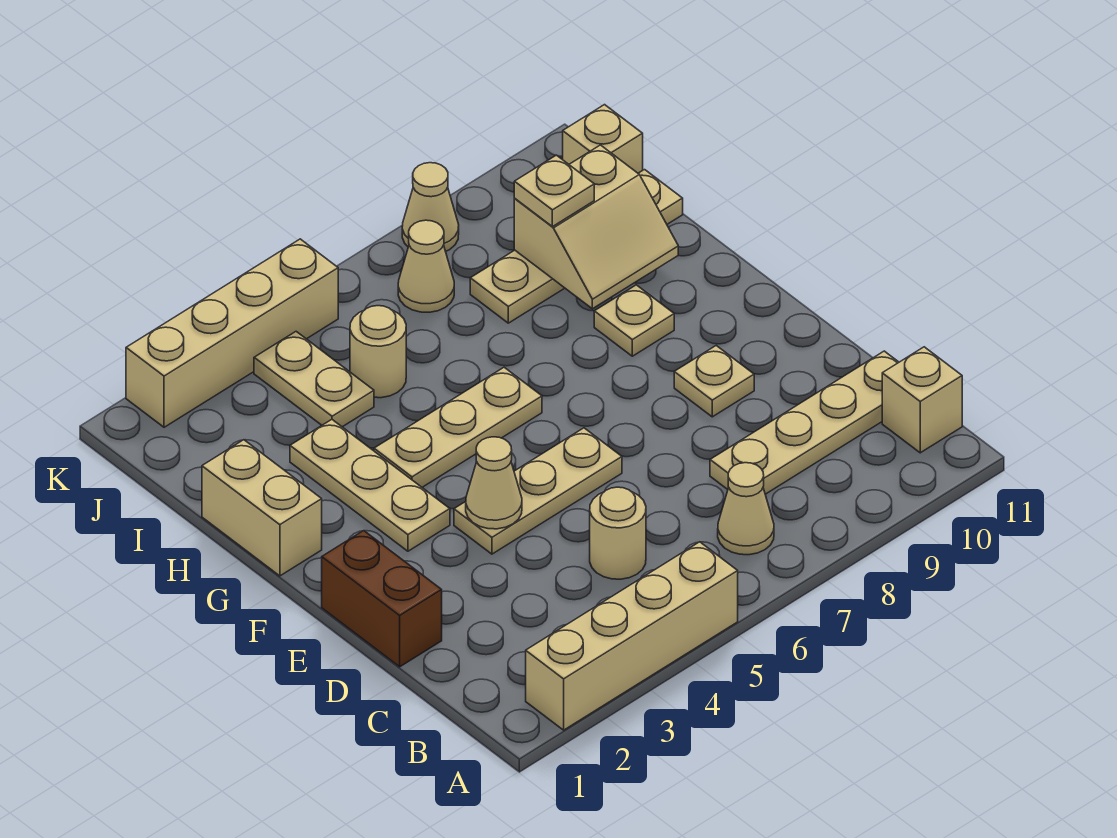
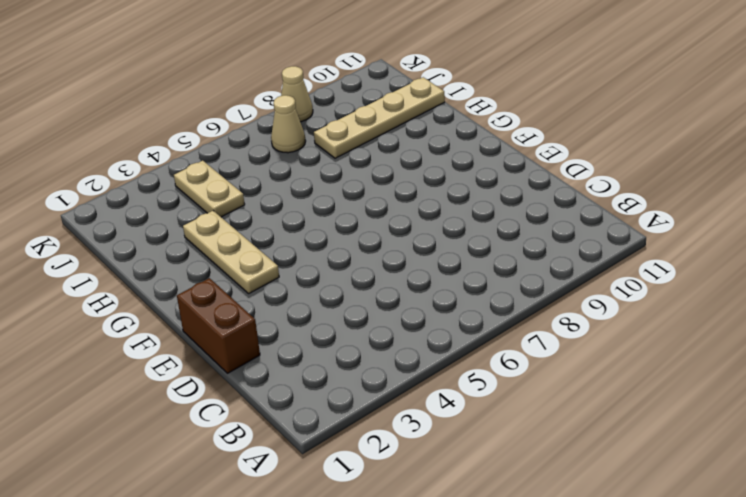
none -> tan brick A2:A5 level 1
none -> tan cone B7 level 1
none -> tan brick B11 level 1

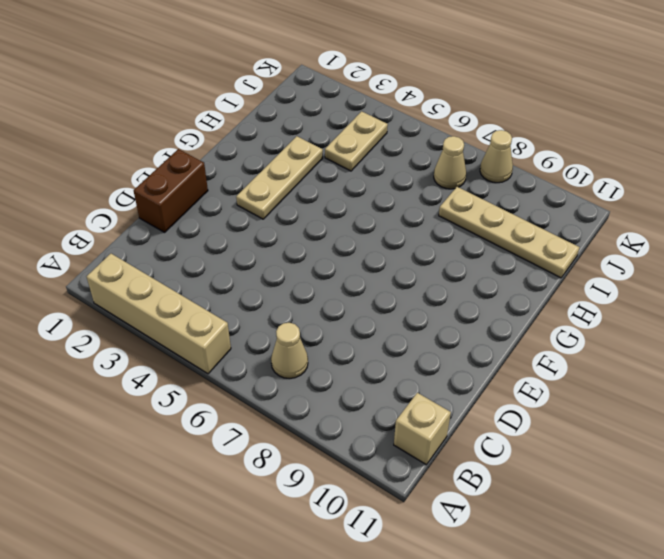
none -> tan round brick C5 level 1
none -> tan plate C8:C11 level 1
none -> tan plate E4:E6 level 1

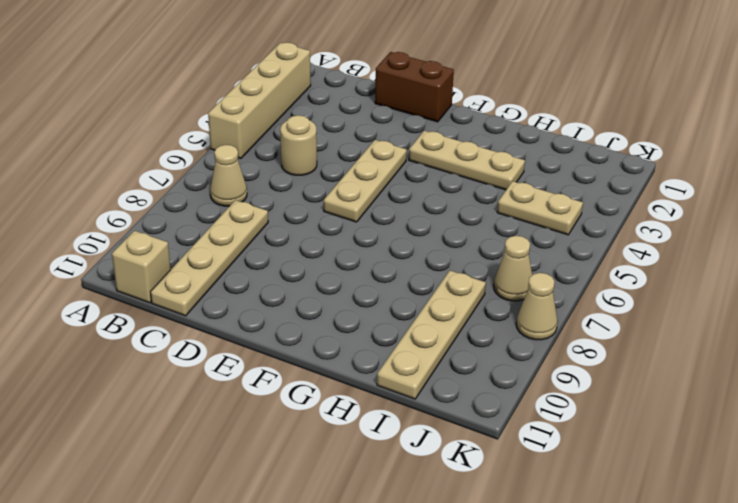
none -> tan plate E9 level 1
none -> tan brick G1:H1 level 1
none -> tan plate G4:G6 level 1

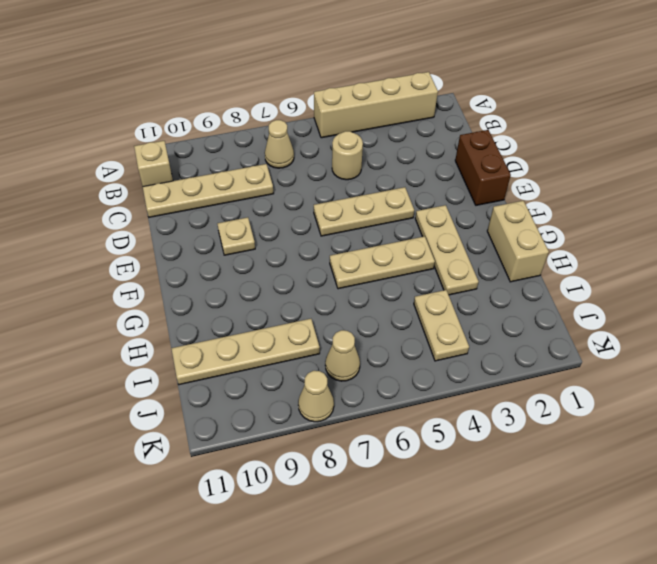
none -> tan plate G9 level 1
none -> tan round brick I5 level 1
none -> tan brick J11 level 1

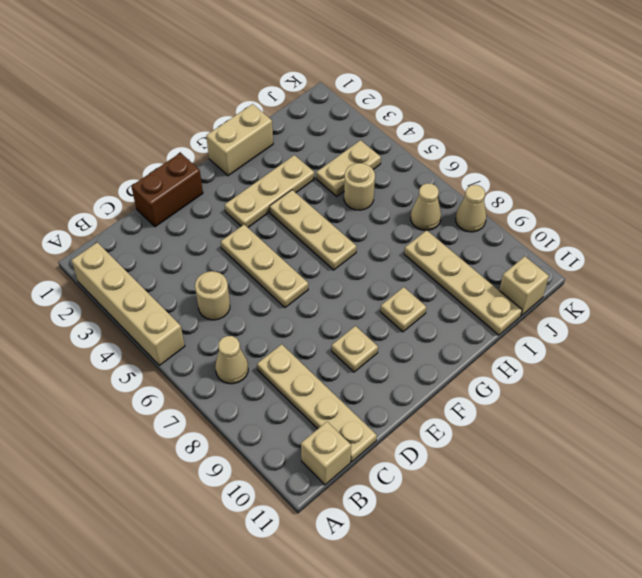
none -> tan brick K2:K5 level 1
none -> tan cone E4 level 2
none -> tan slope H9:I10 level 2 top I

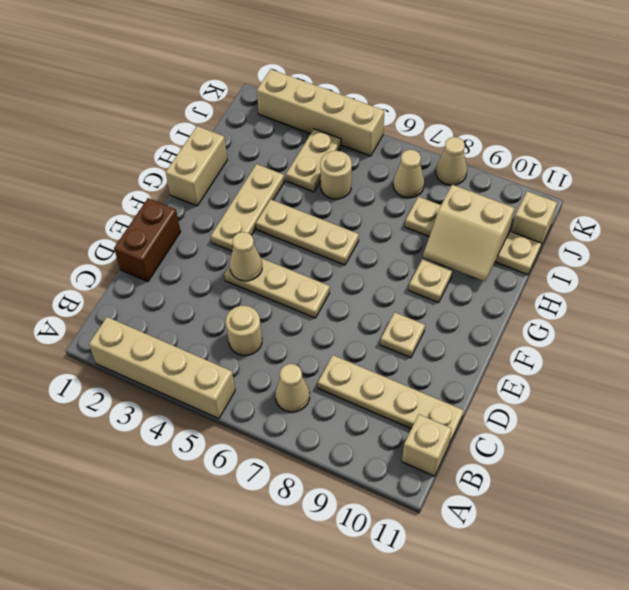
none -> tan plate I9 level 3

